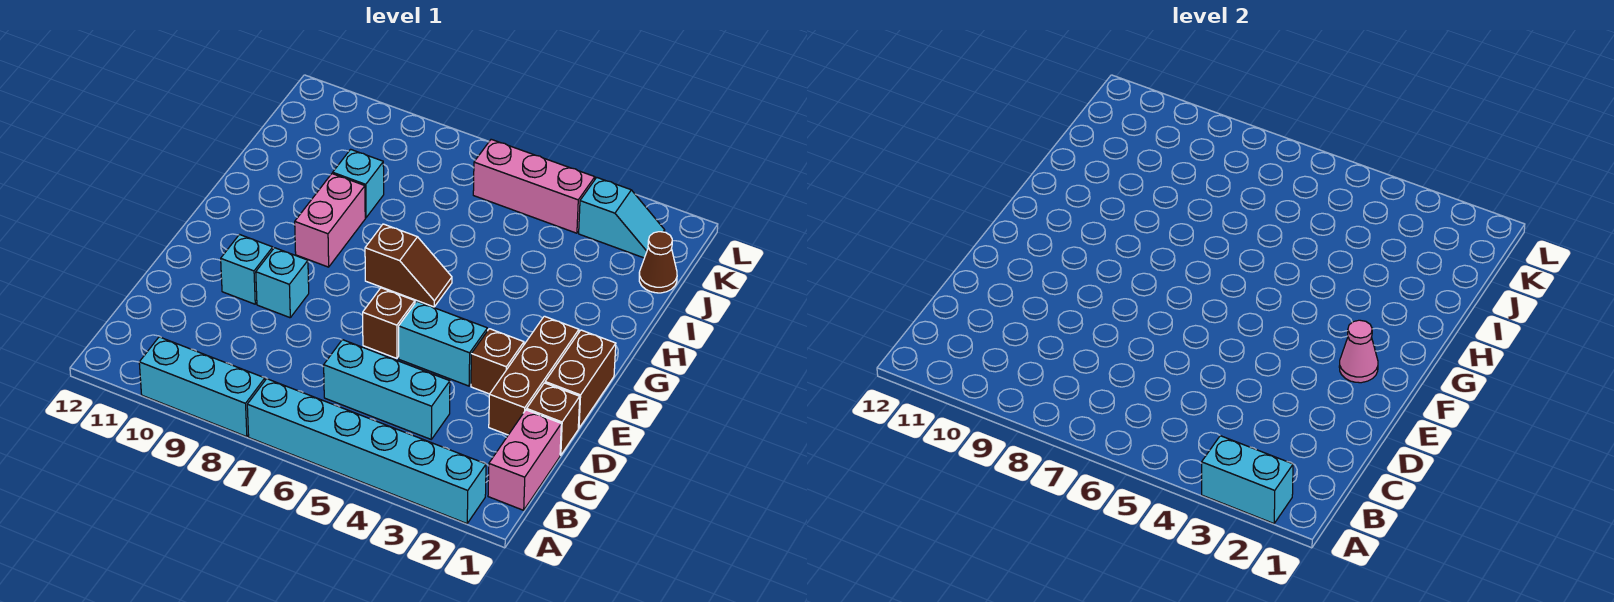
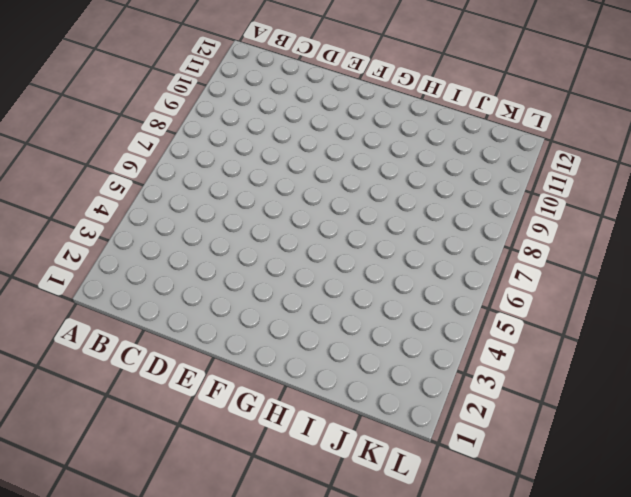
none -> cyan brick A2:A7 level 1
none -> cyan brick A8:A10 level 1
none -> pink brick B1:C1 level 1

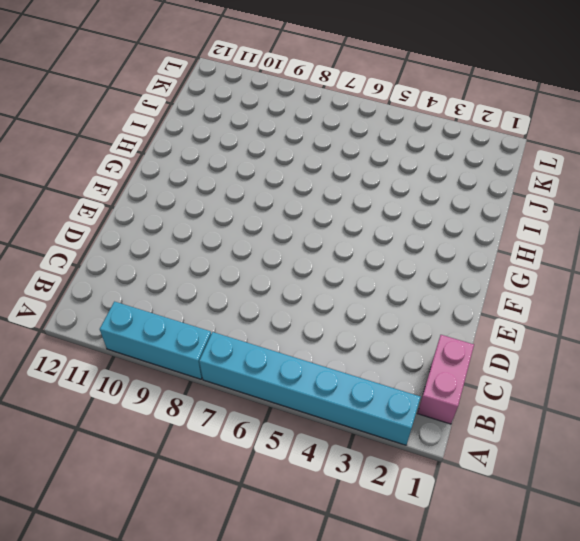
none -> cyan brick C4:C6 level 1
none -> brown brick D1 level 1
none -> brown brick D2:F2 level 1

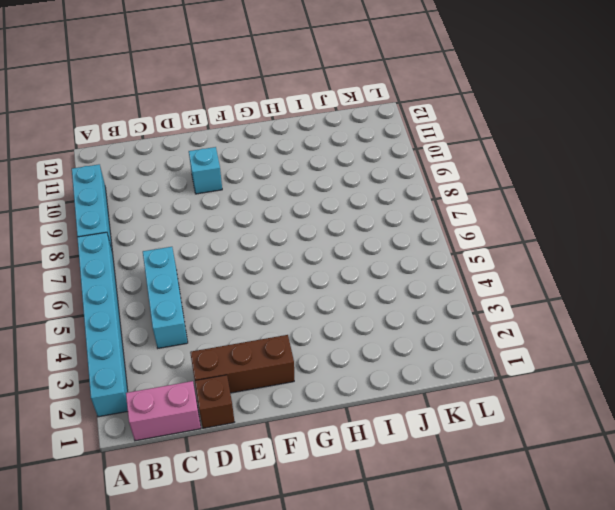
none -> brown brick E1:F1 level 1
none -> brown brick E3 level 1
none -> cyan brick E4:E5 level 1

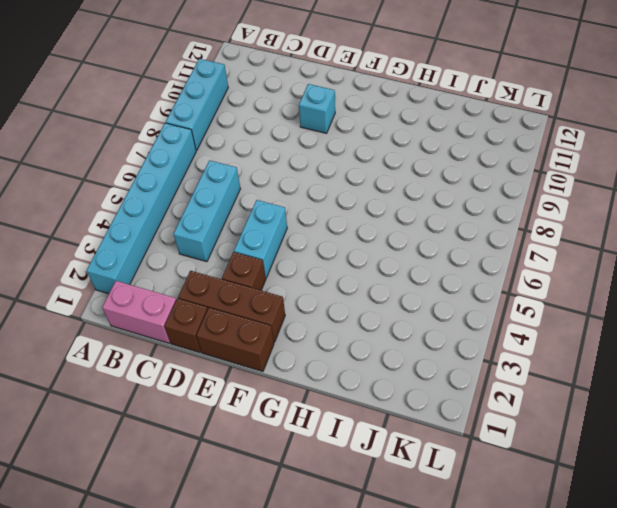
none -> brown brick E6 level 1
none -> cyan brick E9 level 1
none -> brown slope G6:G7 level 1 top 7

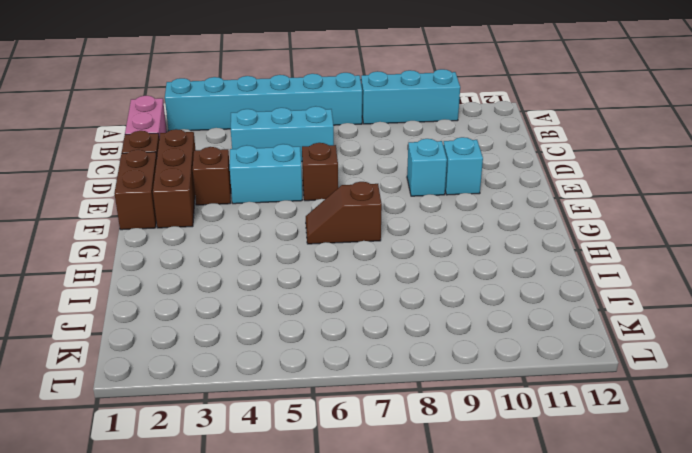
none -> pink brick G9:H9 level 1
none -> cyan brick I9 level 1
none -> brown cone J1 level 1

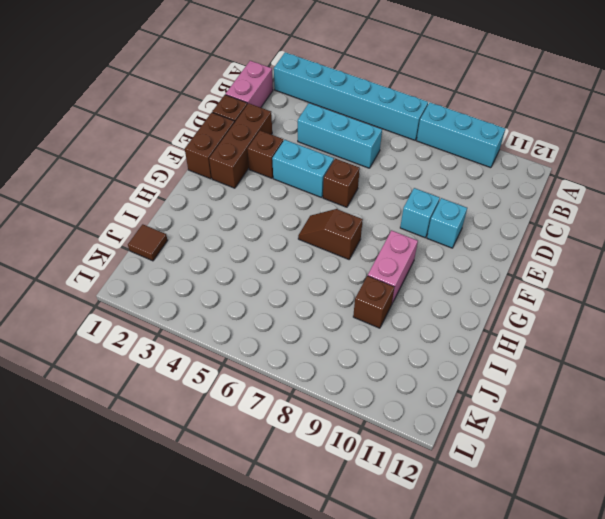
brown brick I9 level 1 -> cyan brick I9 level 1
brown tile J1 level 1 -> brown cone J1 level 1
none -> cyan slope K2:K3 level 1 top 3
none -> pink brick K4:K6 level 1
none -> cyan brick A2:A3 level 2

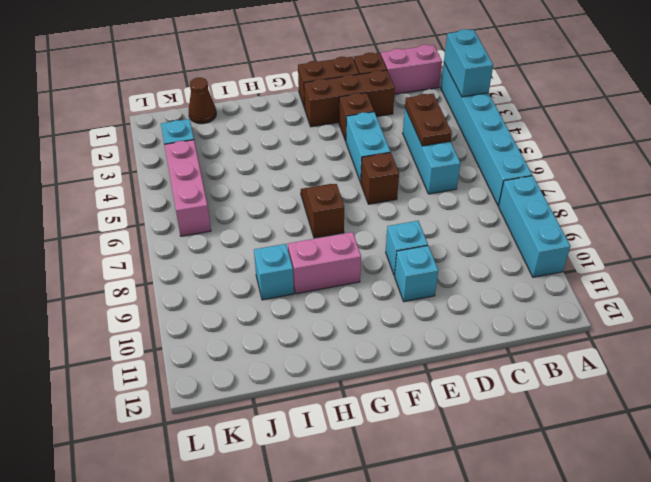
brown plate C4:C5 level 2 -> none
none -> pink cone F2 level 2

